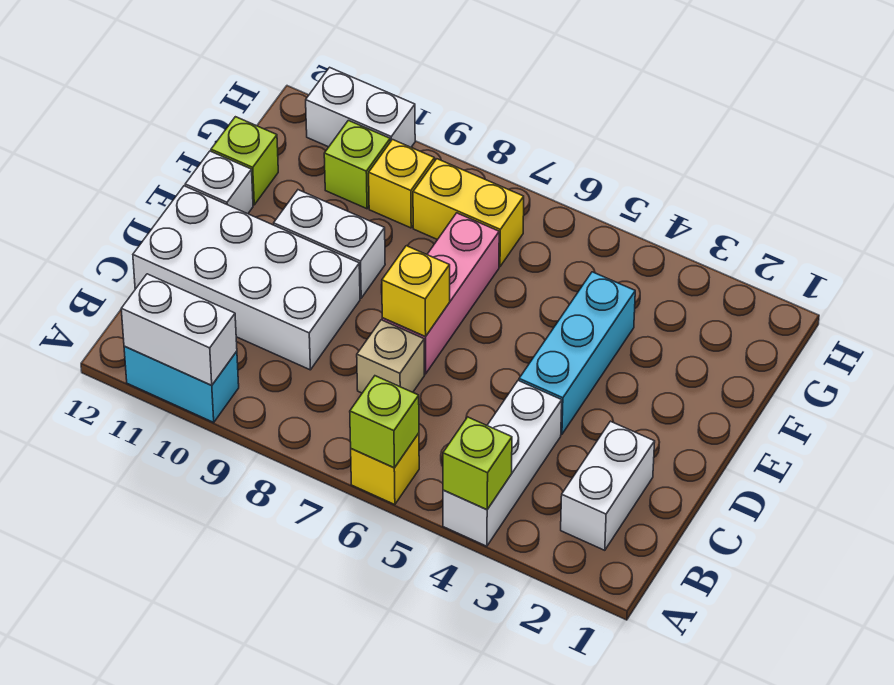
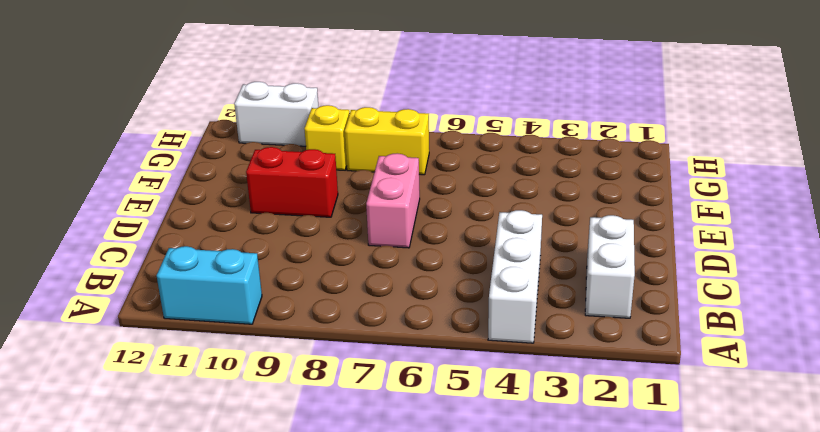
pink brick D7:E7 level 1 -> pink brick D7:F7 level 1
red brick E9:E10 level 1 -> white brick E9:E10 level 1
none -> yellow brick A6 level 1
none -> tan brick C7 level 1
none -> white brick C9:D12 level 1

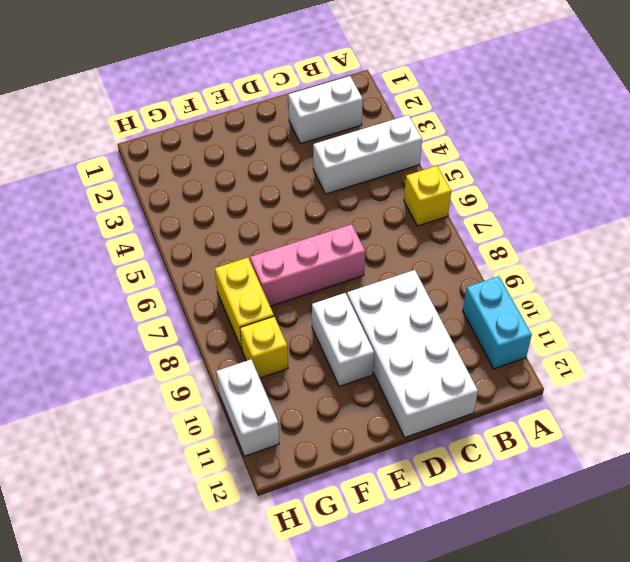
none -> tan brick C7 level 1
none -> cyan brick D4:F4 level 1
none -> white brick E12 level 1

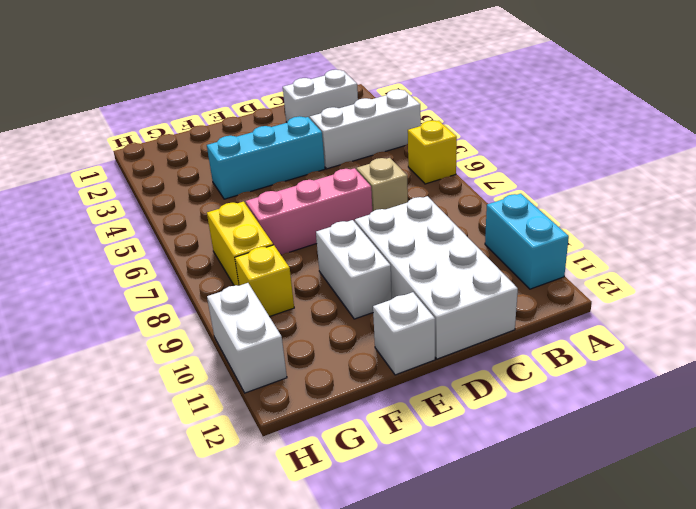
none -> lime brick F12 level 1
none -> lime brick G10 level 1
none -> lime brick A4 level 2

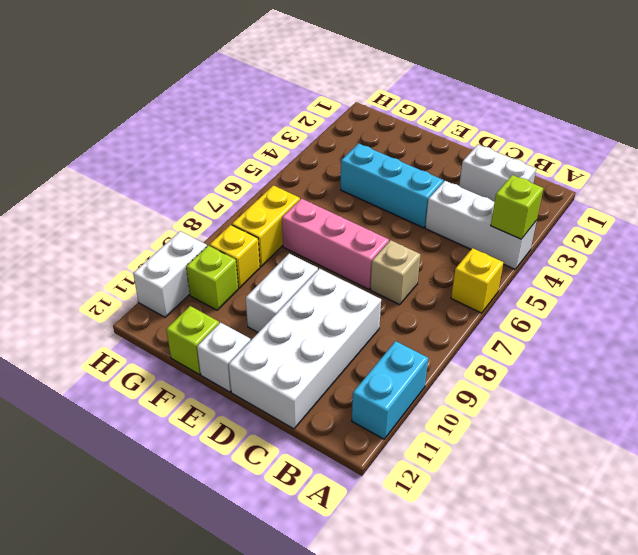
none -> lime brick A6 level 2
none -> white brick A10:A11 level 2
none -> yellow brick D7 level 2

